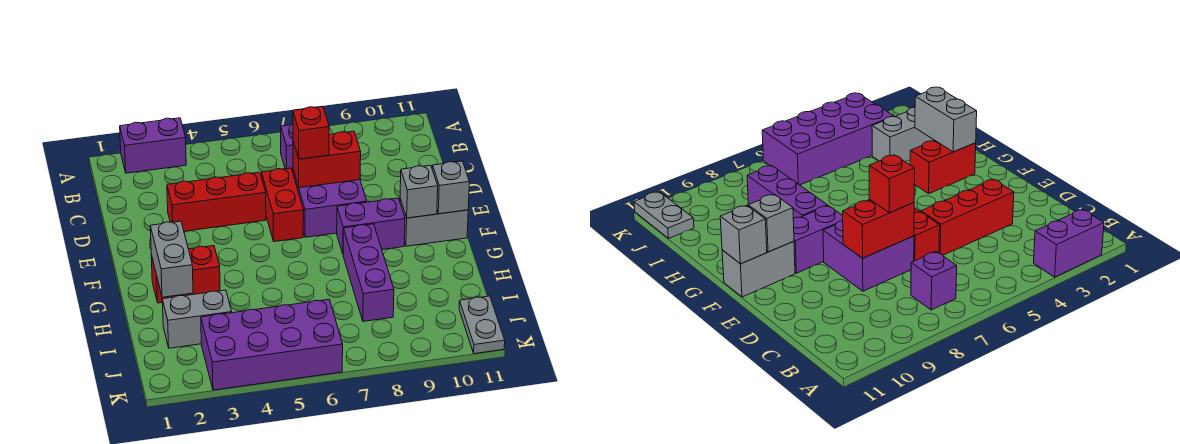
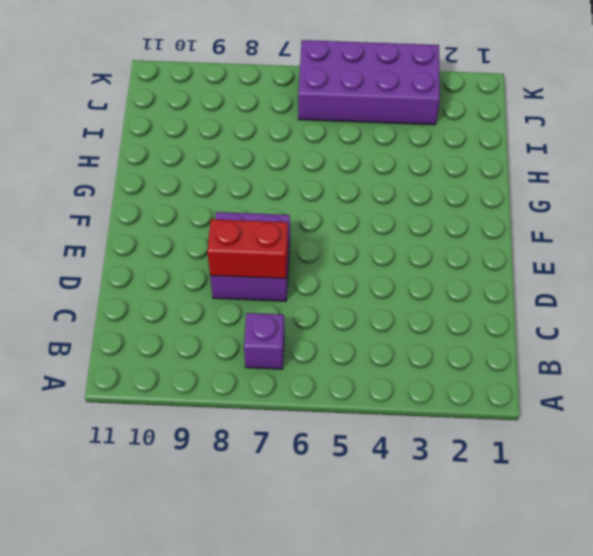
none -> purple brick A2:A3 level 1
none -> red brick D3:D5 level 1
none -> red brick D6:E6 level 1

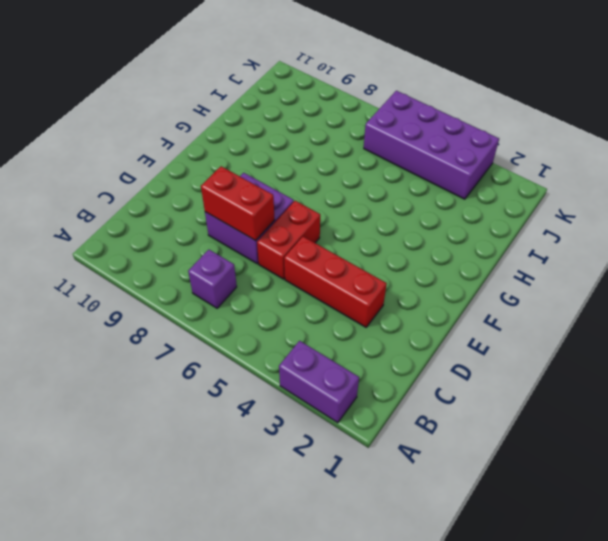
none -> purple brick F8:F9 level 1
none -> grey brick F10:F11 level 1
none -> red brick G2:G3 level 1

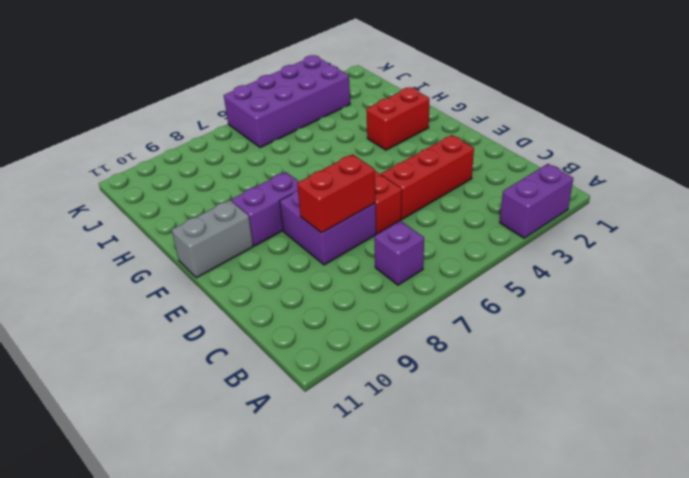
none -> purple brick G8:I8 level 1
none -> grey brick I2:I3 level 1
none -> grey plate J11:K11 level 1

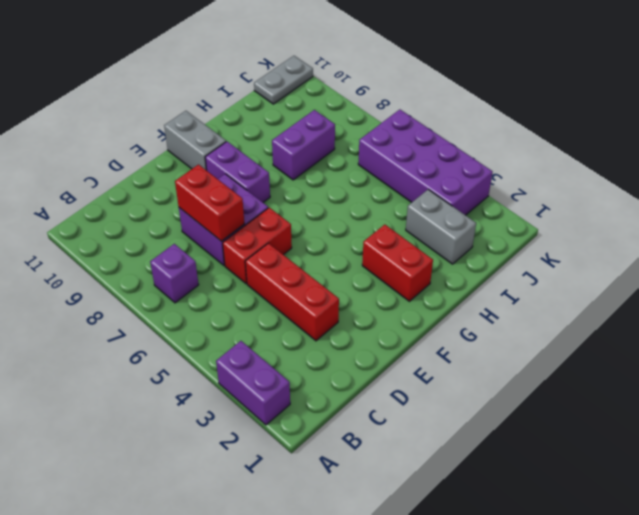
purple brick H8:I8 level 1 -> purple brick G8:I8 level 1
none -> grey brick F10 level 2
none -> grey brick F11 level 2
none -> grey brick G2:H2 level 2

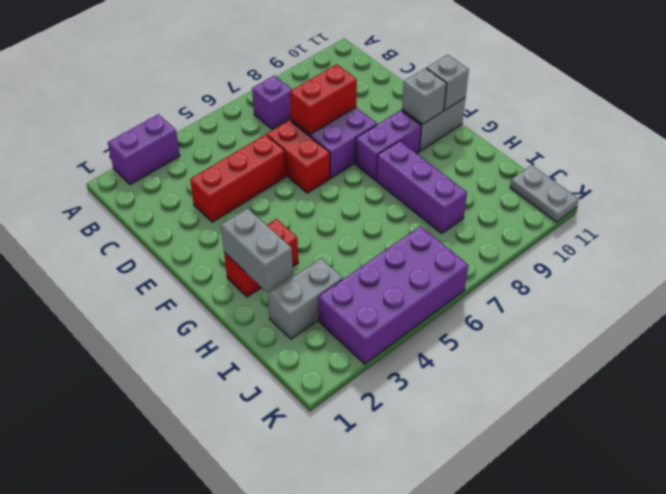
none -> red brick D7 level 3

